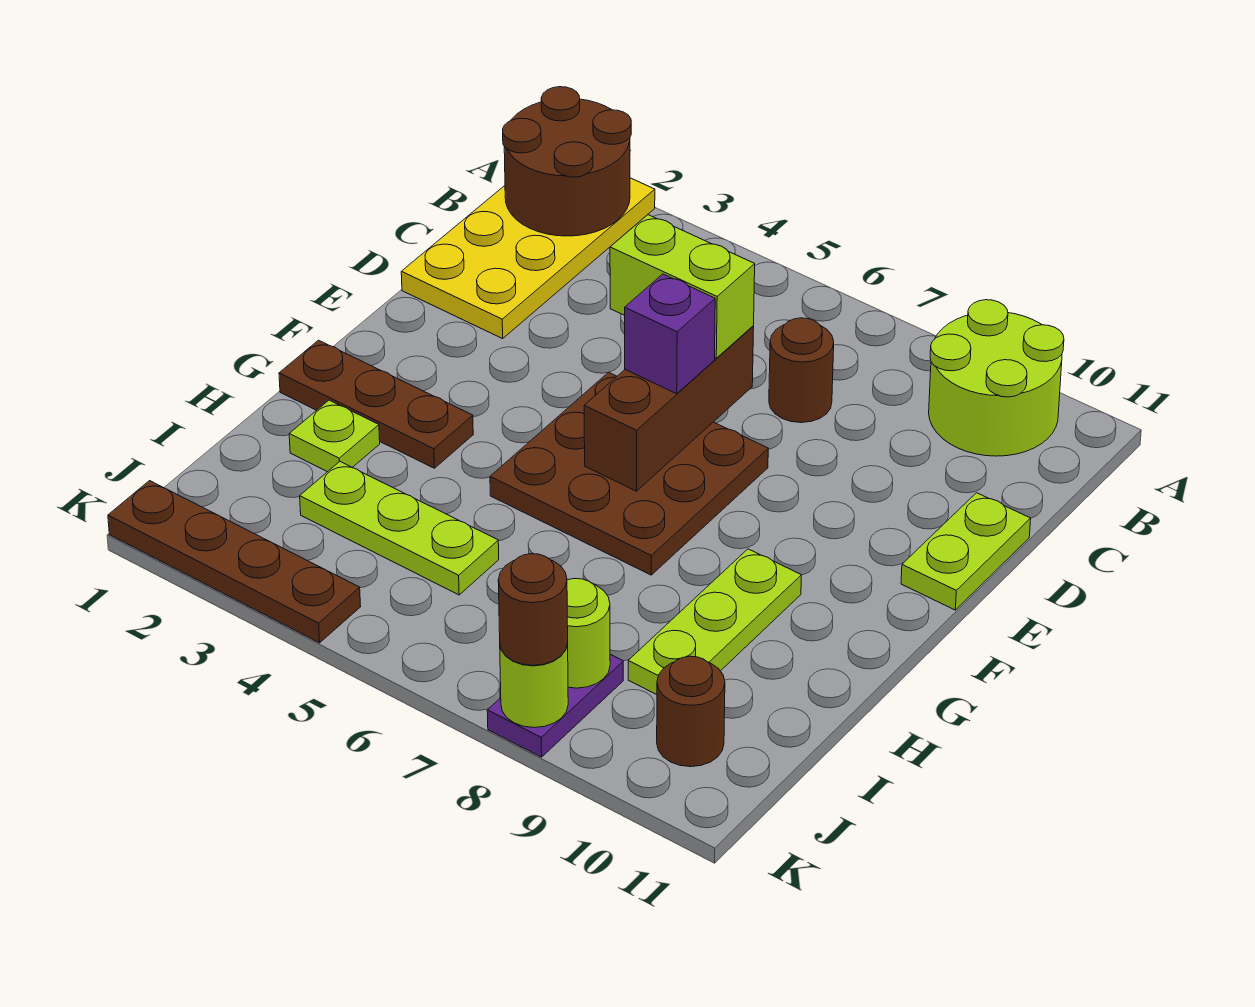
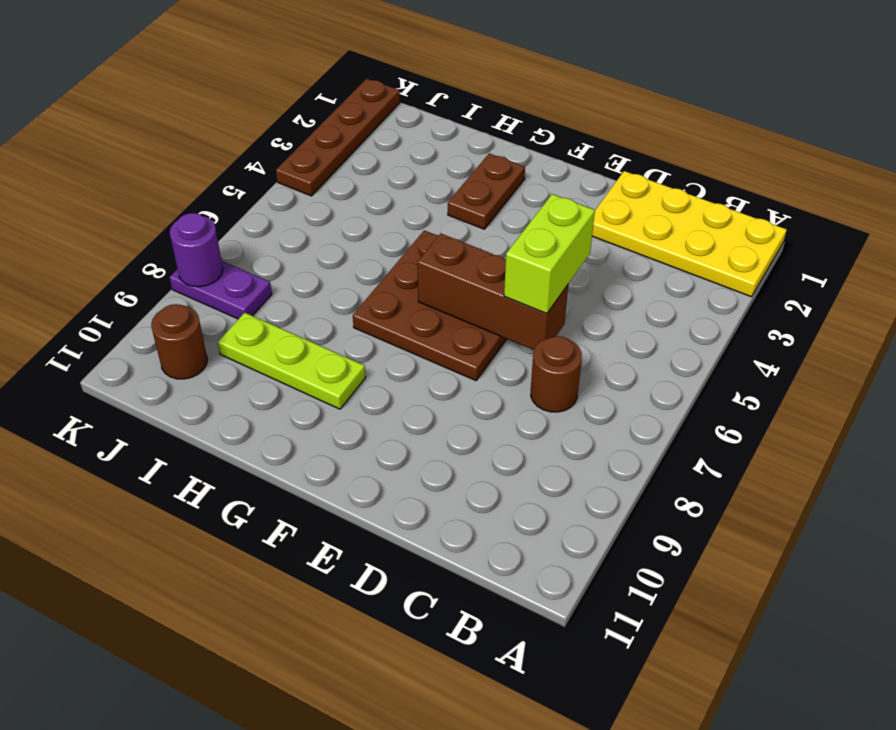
brown plate G2:G3 level 1 -> brown plate G1:G3 level 1
purple round brick K8 level 2 -> lime round brick K8 level 2
none -> lime round brick A9:B10 level 1
none -> lime plate D11:E11 level 1
none -> lime plate H2 level 1

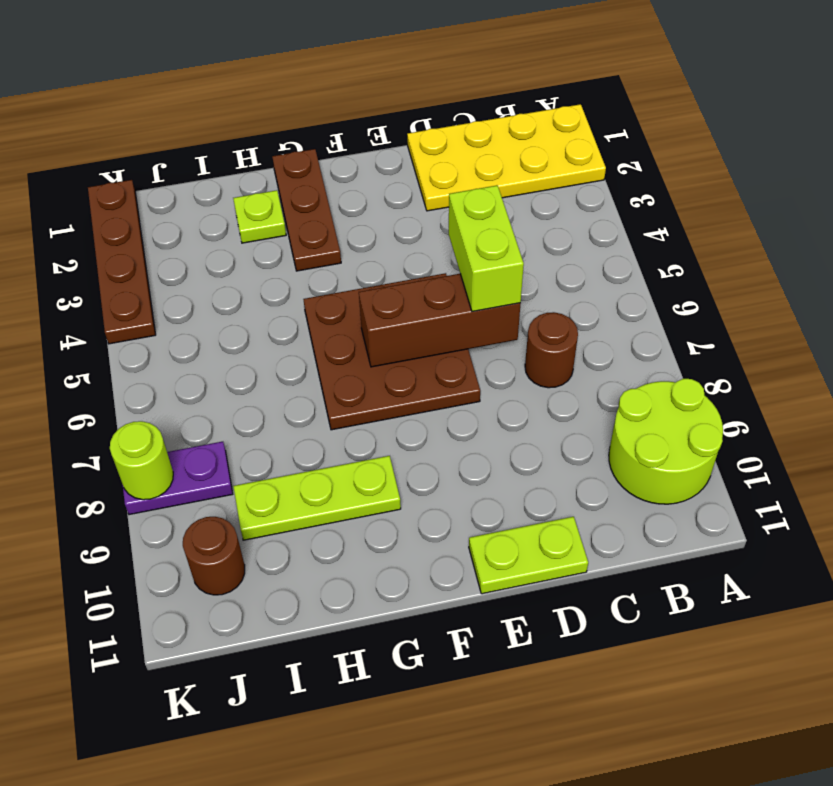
none -> lime plate I3:I5 level 1
none -> brown round brick A1:B2 level 2
none -> lime round brick J8 level 2

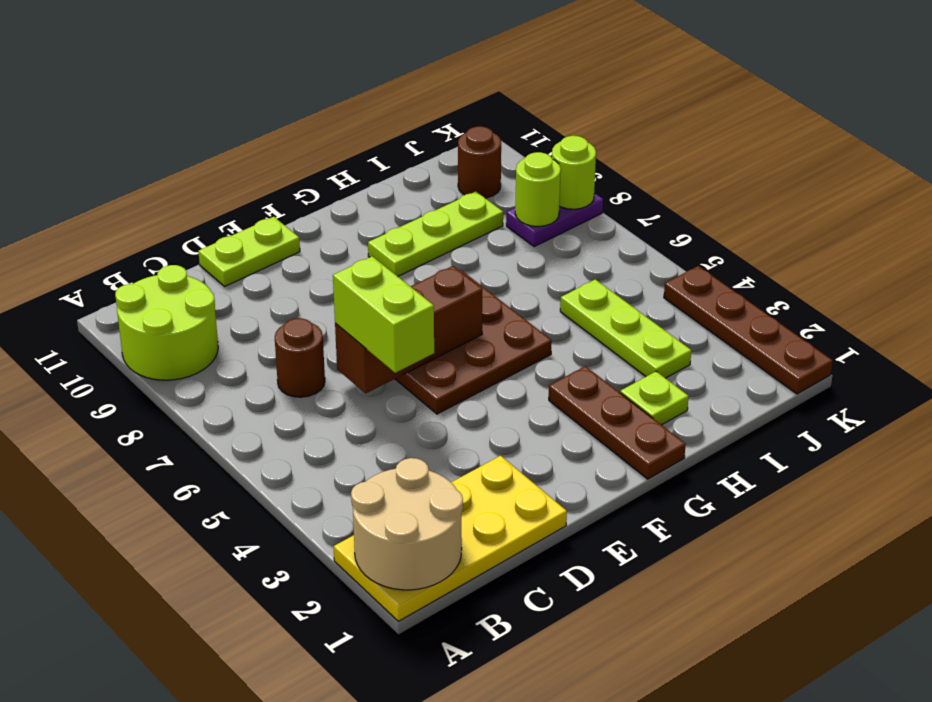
tan round brick A1:B2 level 2 -> brown round brick A1:B2 level 2
none -> purple brick E6 level 3
none -> brown round brick K8 level 3

